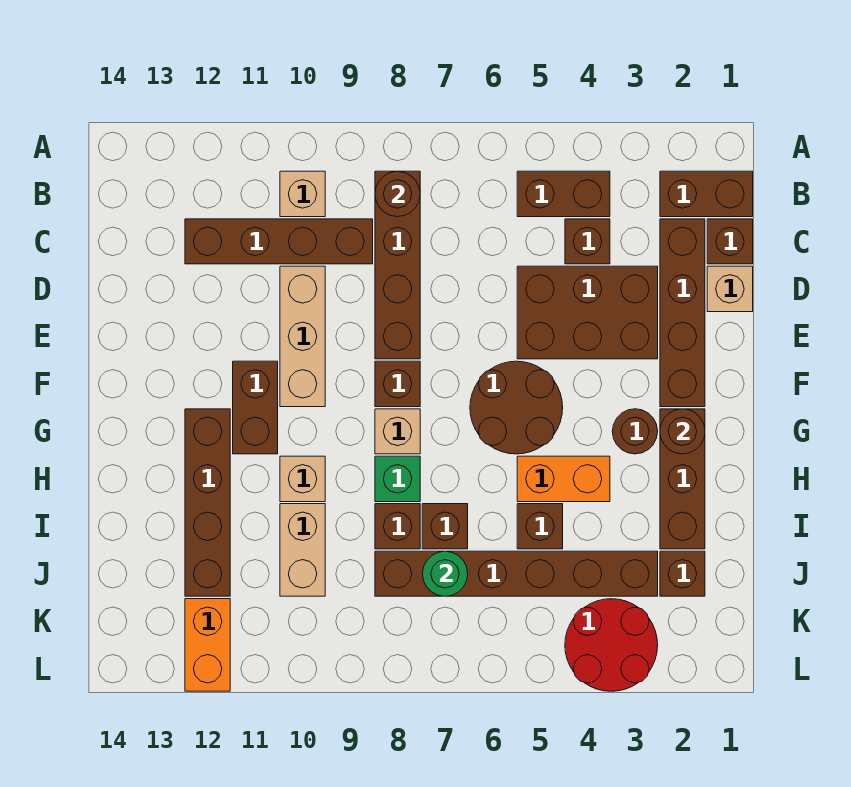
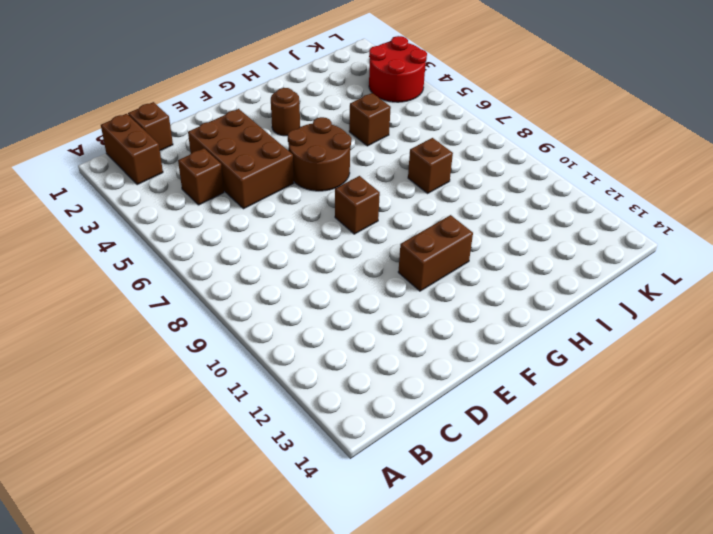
none -> brown brick B4:B5 level 1
none -> brown brick B8:E8 level 1
none -> tan brick B10 level 1
none -> brown brick C2:F2 level 1

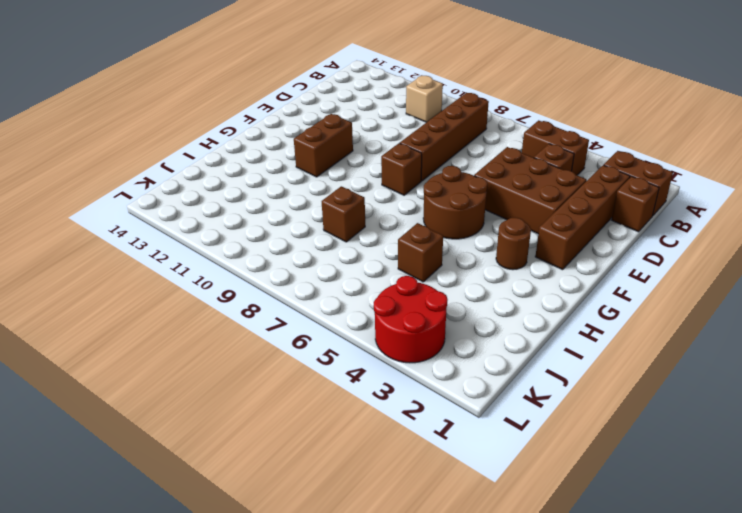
none -> brown brick C9:C12 level 1
none -> tan brick D1 level 1
none -> tan brick D10:F10 level 1
none -> brown brick G2:I2 level 1

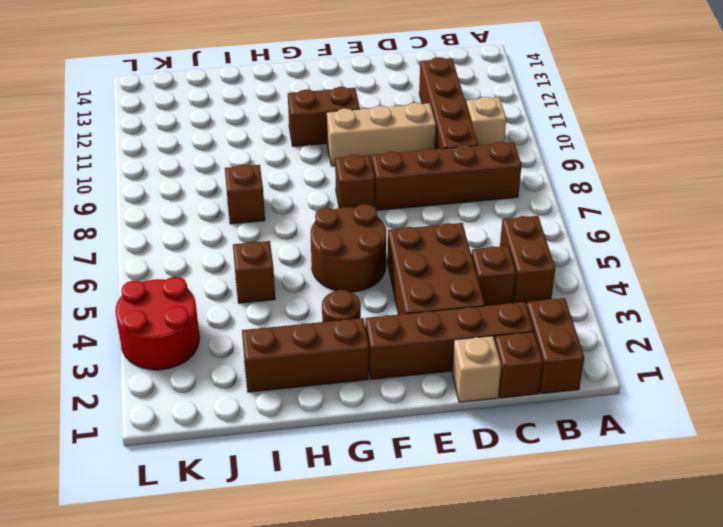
none -> tan brick G8 level 1
none -> brown brick G12:J12 level 1
none -> orange brick H4:H5 level 1
none -> green brick H8 level 1

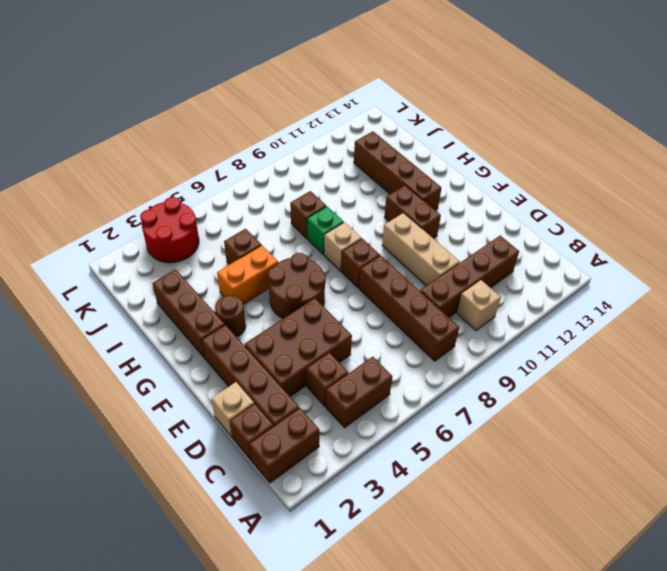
none -> tan brick H10 level 1
none -> brown brick I7 level 1
none -> tan brick I10:J10 level 1
none -> brown brick J2 level 1

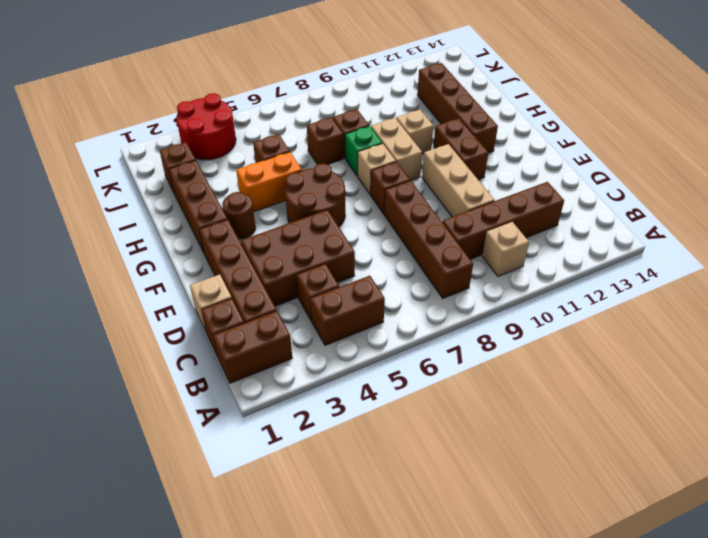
tan brick G9:H9 level 1 -> tan brick I10:J10 level 1
none -> brown brick J3:J8 level 1
none -> orange brick K12:L12 level 1
none -> brown round brick B8 level 2
none -> brown round brick G2 level 2

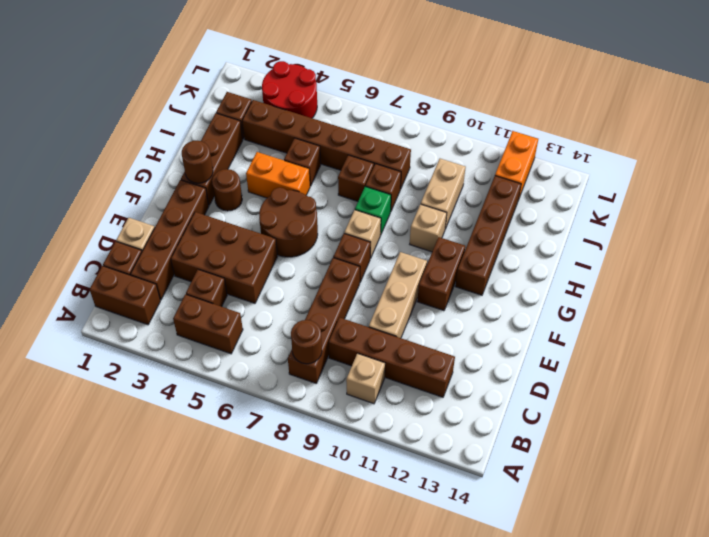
none -> green round brick J7 level 2

